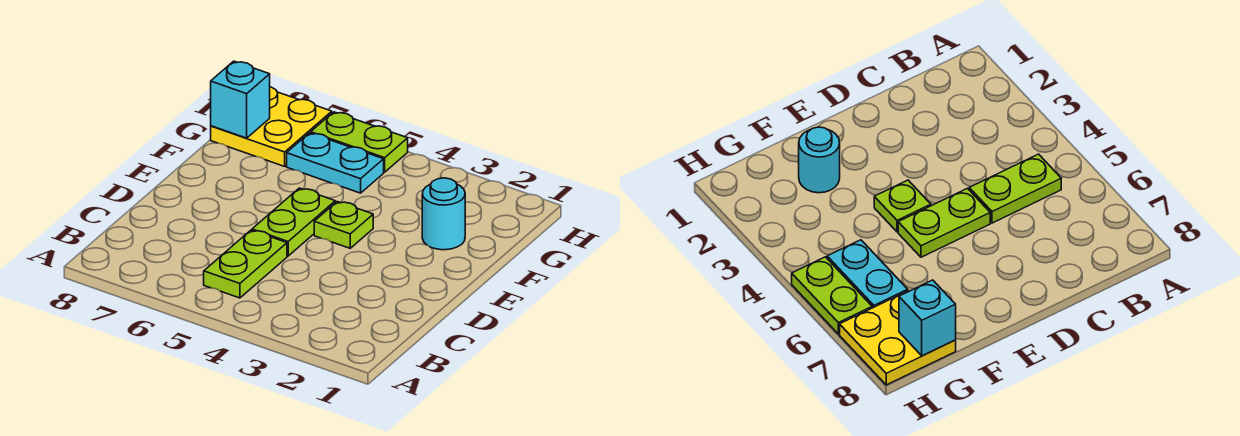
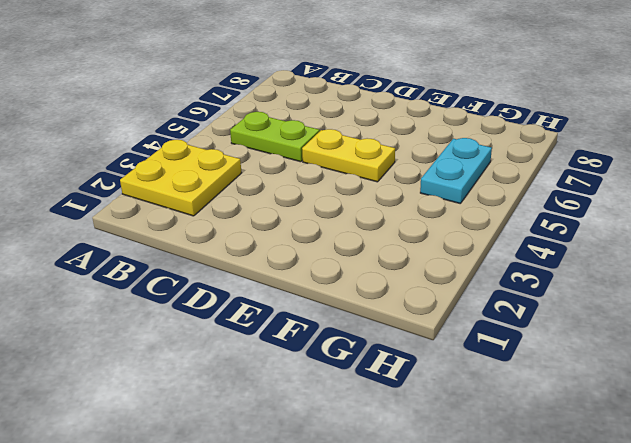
yellow plate A2:B3 level 1 -> yellow plate G7:H8 level 1
yellow plate D5:E5 level 1 -> lime plate D5:E5 level 1
none -> lime plate E4 level 1
none -> cyan round brick F2 level 1

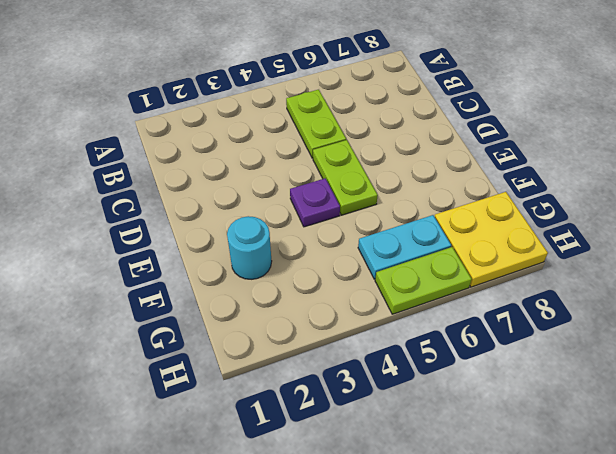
purple plate E4 level 1 -> lime plate E4 level 1
none -> cyan brick G8 level 2

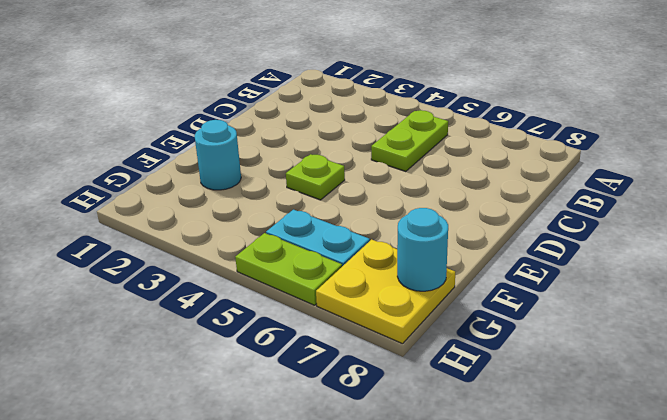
cyan round brick G8 level 2 -> cyan brick G8 level 2
none -> lime plate D5:E5 level 1

